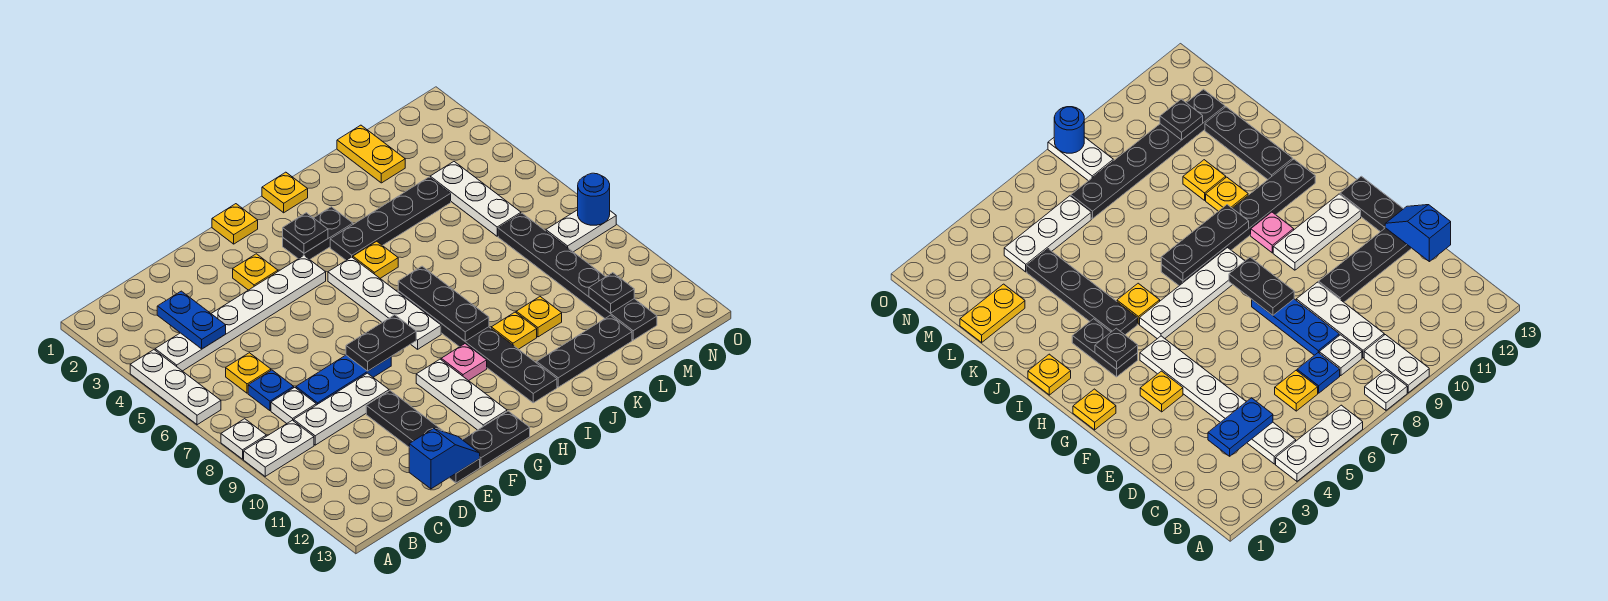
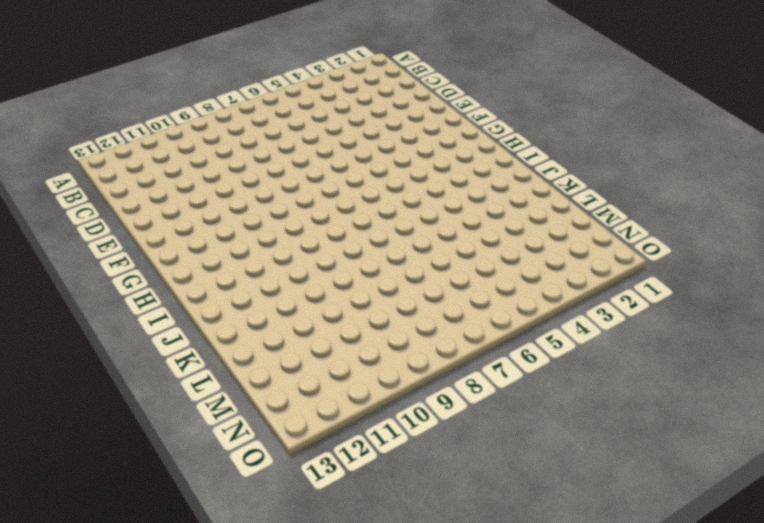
none -> white plate A4:A6 level 1
none -> white plate A8 level 1
none -> white plate A9:B9 level 1
none -> white plate B4:G4 level 1

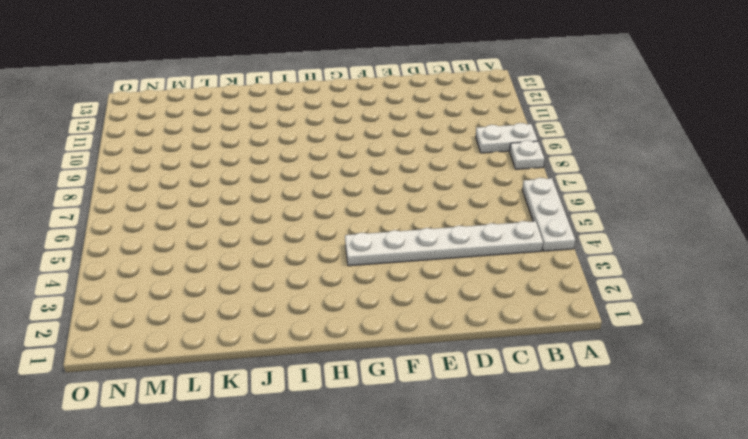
none -> yellow plate C6 level 1
none -> blue plate C7 level 1
none -> white plate C8 level 1
none -> white plate C9:E9 level 1

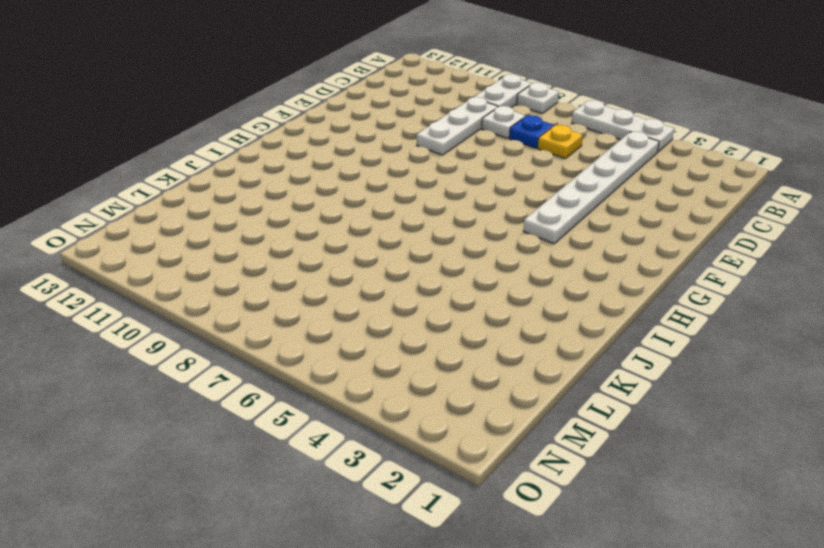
none -> blue plate D8:F8 level 1
none -> black plate E10:E13 level 1
none -> yellow plate F3 level 1
none -> black plate F13:G13 level 1

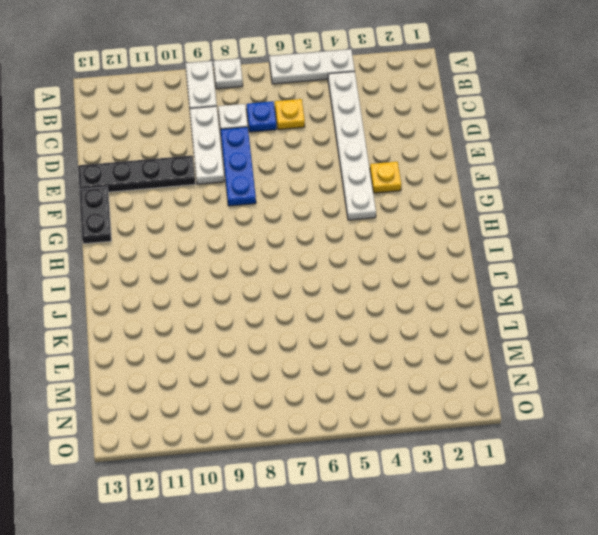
none -> yellow plate G1 level 1
none -> white plate G10:G12 level 1
none -> black plate H3:I3 level 1
none -> white plate H5:H8 level 1

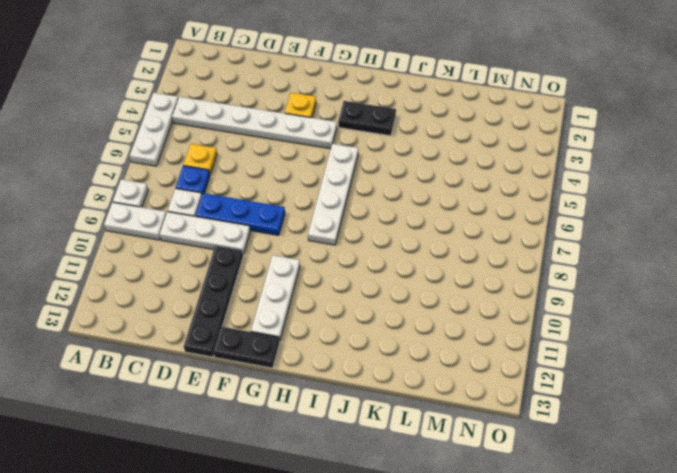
none -> yellow plate G1 level 1
none -> pink plate H10 level 1
none -> yellow plate I1 level 1
none -> black plate I4:L4 level 1

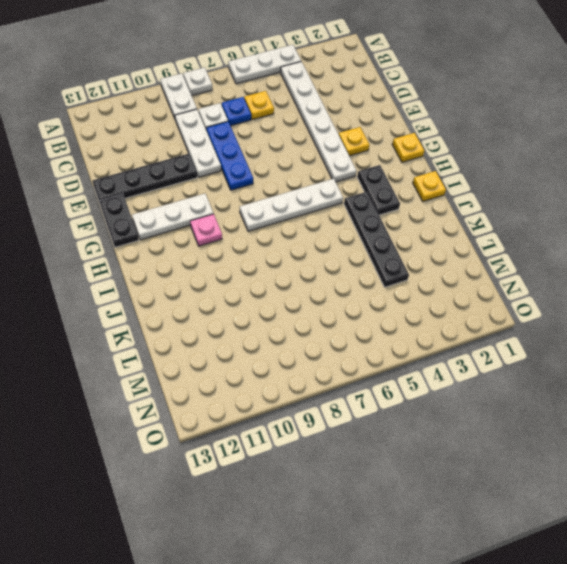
none -> yellow plate I5 level 1
none -> black plate I7:I12 level 1
none -> yellow plate J10 level 1
none -> black plate J12:L12 level 1

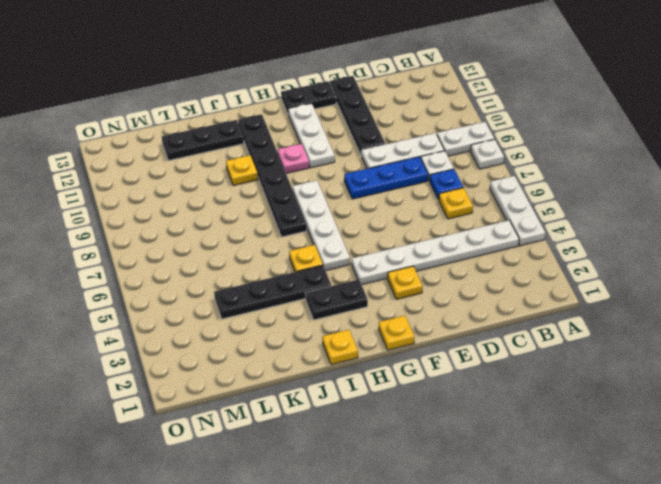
none -> yellow plate K10 level 1
none -> yellow plate L1:L2 level 1
none -> white plate M4:M6 level 1
none -> black plate M7:M12 level 1

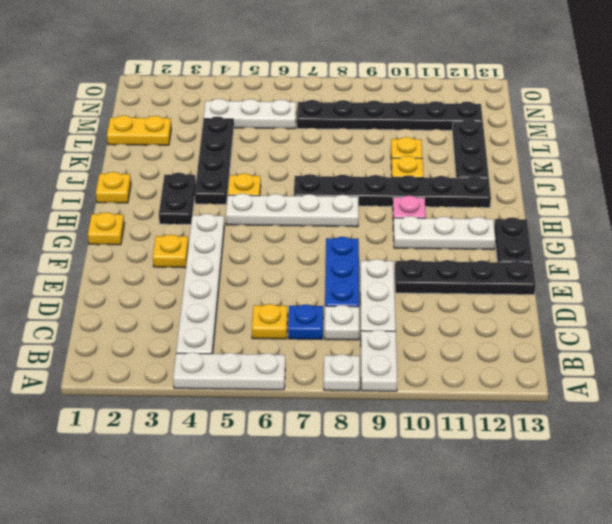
none -> white plate N8:O8 level 1
none -> blue plate C3:C4 level 2
none -> blue slope D13:E13 level 2 top D
none -> black plate F8:G8 level 2

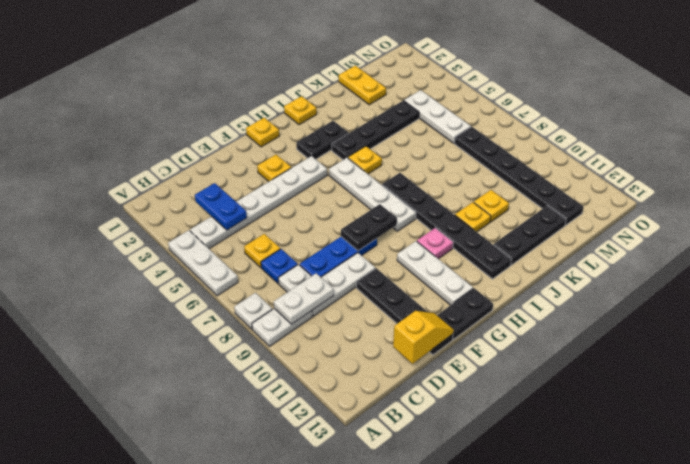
white plate B9:C9 level 2 -> white plate N8:O8 level 1
yellow slope D13:E13 level 2 top D -> blue slope D13:E13 level 2 top D
none -> black plate H3 level 2
none -> black plate I7:I9 level 2
none -> black plate M11 level 2
none -> blue round brick O8 level 2

